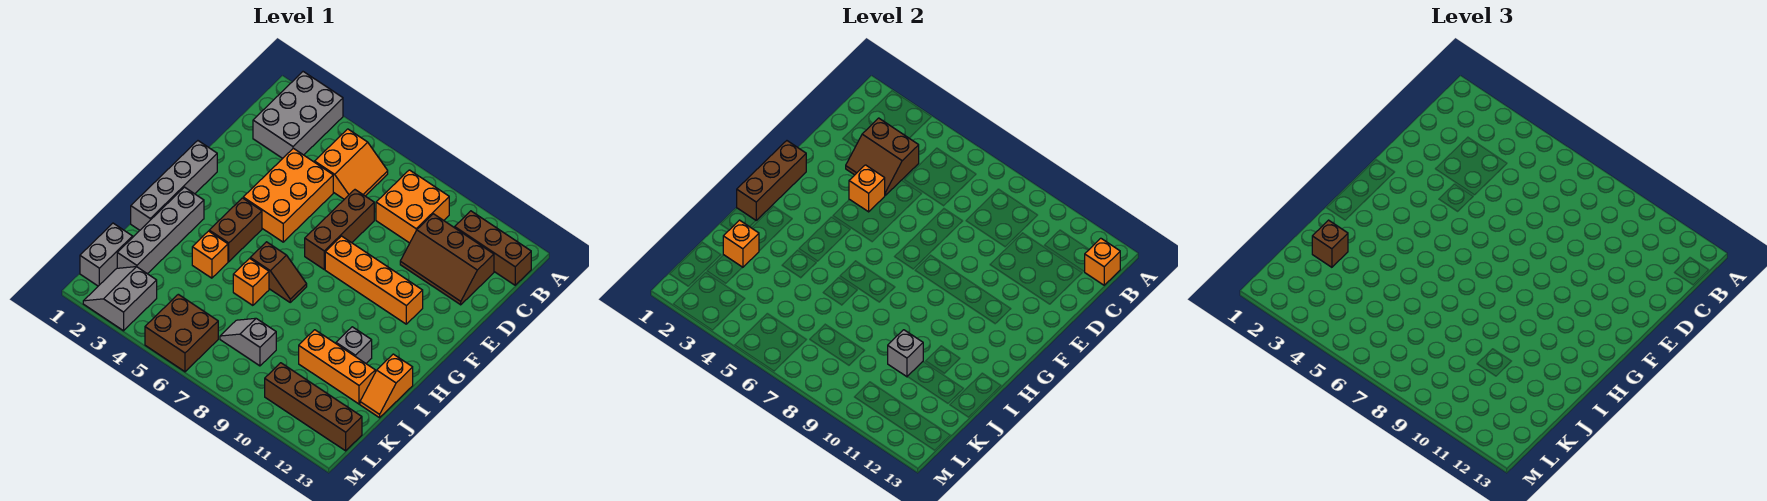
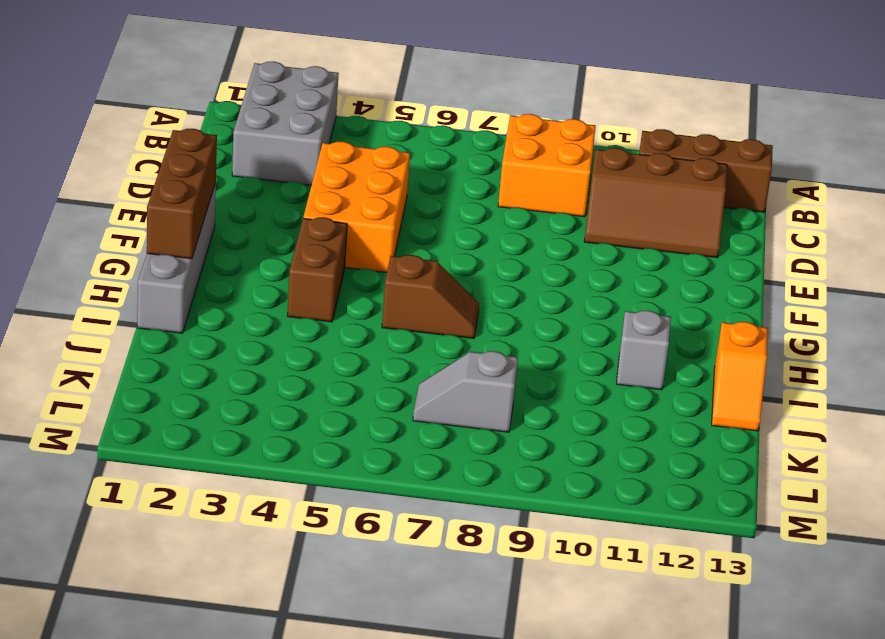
none -> orange slope B5:C6 level 1 top 5
none -> brown brick D7:F7 level 1
none -> orange brick F8:F11 level 1

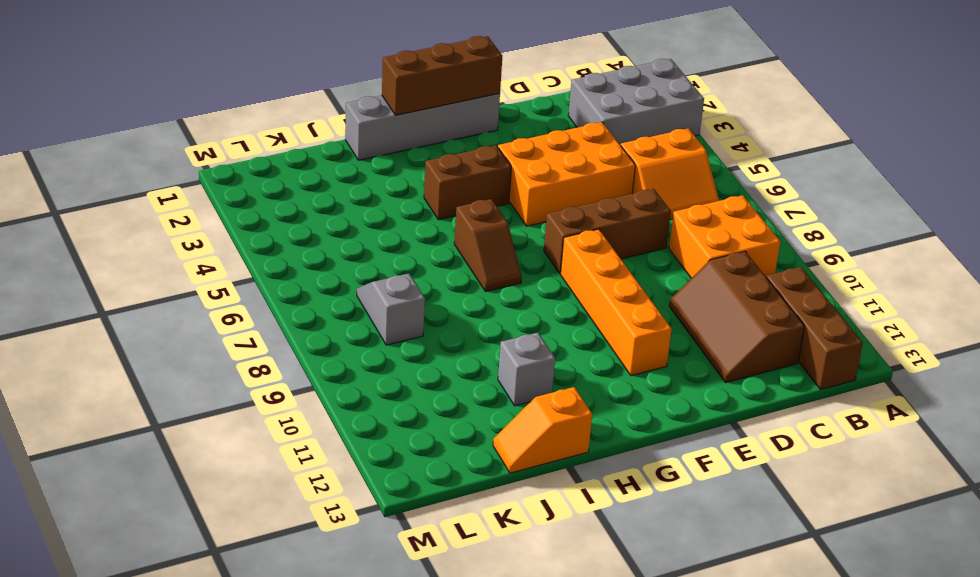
none -> grey brick H2:K2 level 1
none -> orange brick I4 level 1
none -> orange brick I6 level 1

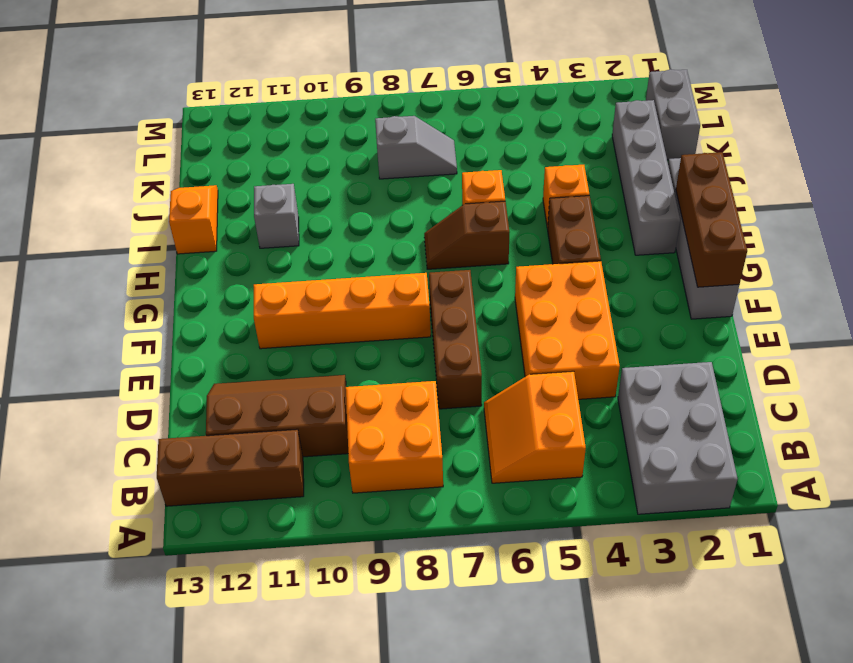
none -> orange brick J10:J12 level 1
none -> grey slope L2:M3 level 1 top 3
none -> brown brick L5:M6 level 1

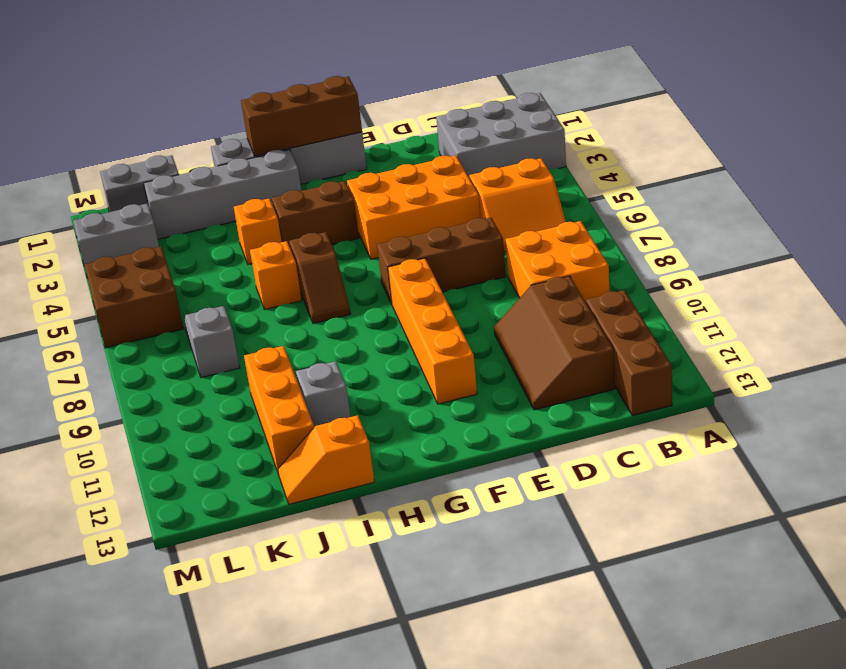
none -> brown brick L10:L13 level 1
none -> orange brick B13 level 2
none -> brown slope C3:D4 level 2 top C

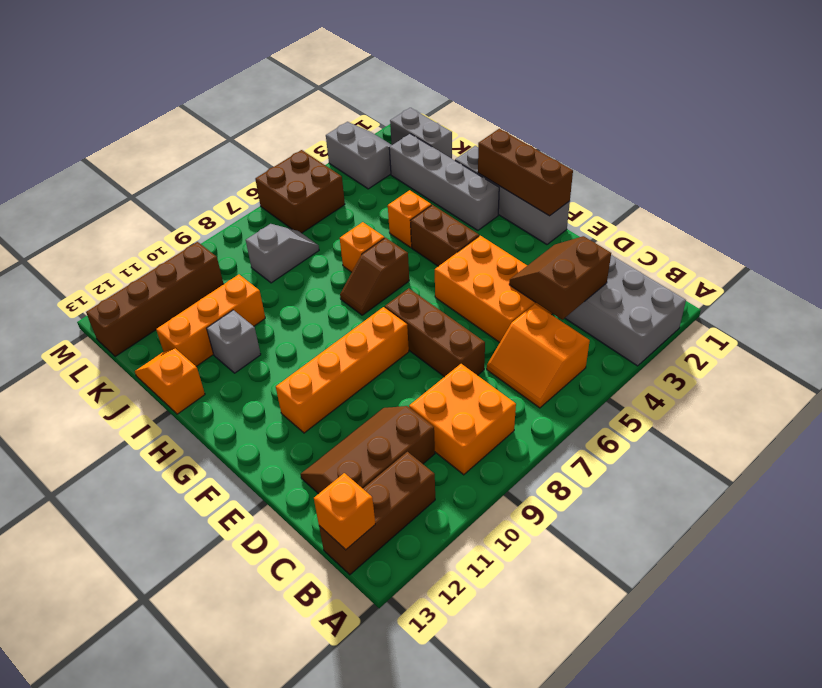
none -> orange brick E4 level 2
none -> orange brick J2 level 2
none -> grey brick J10 level 2

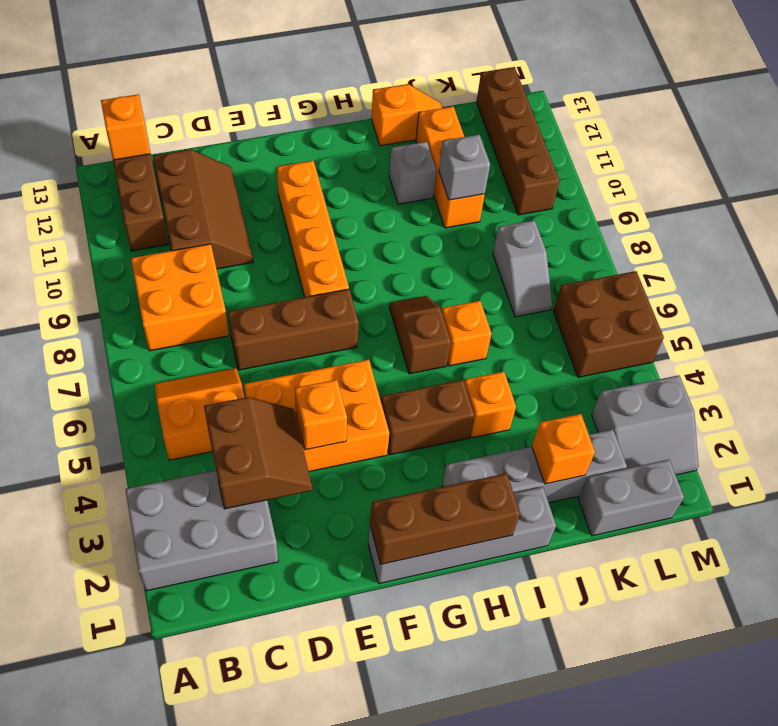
none -> brown brick J2 level 3

